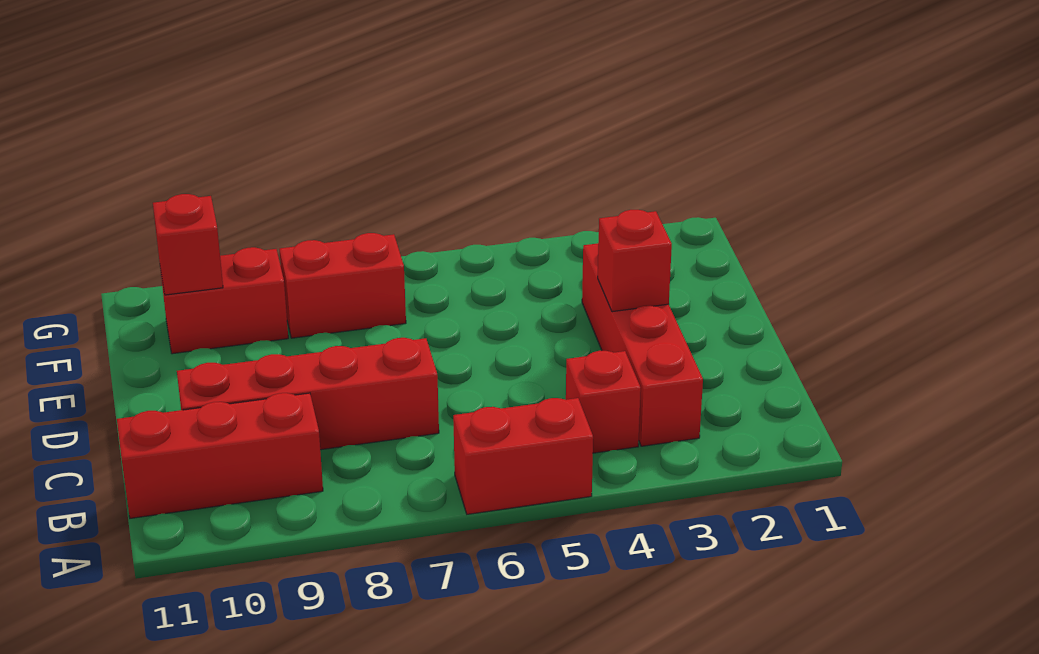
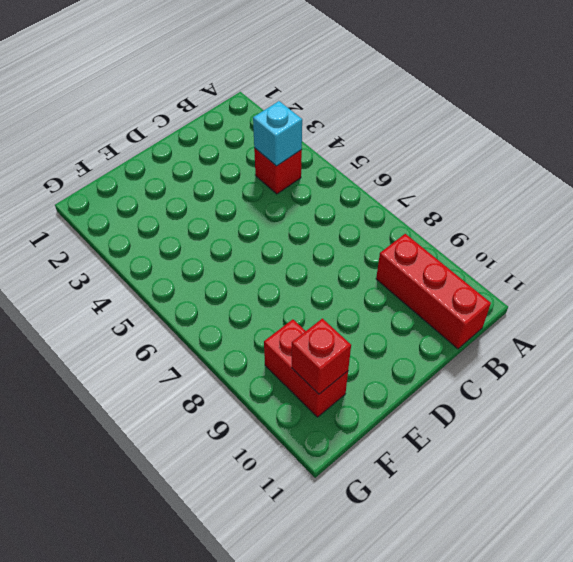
cyan brick B4 level 2 -> none
none -> red brick A5:A6 level 1
none -> red brick B3:E3 level 1

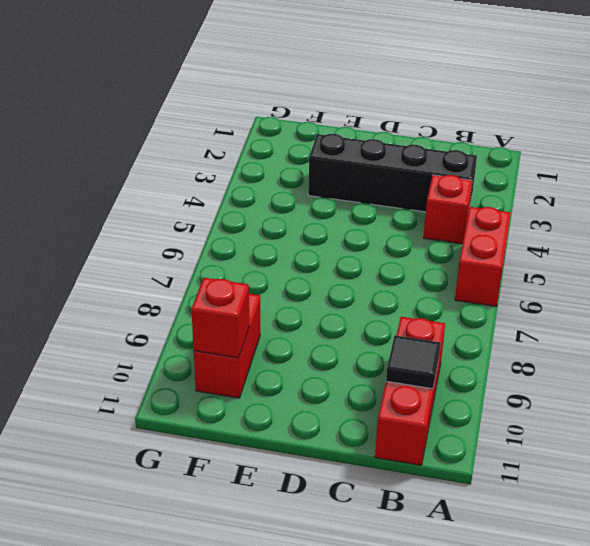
black brick B3:E3 level 1 -> red brick B3:E3 level 1
black tile B10 level 2 -> none
none -> red brick C7:C10 level 1
none -> red brick F7:F8 level 1

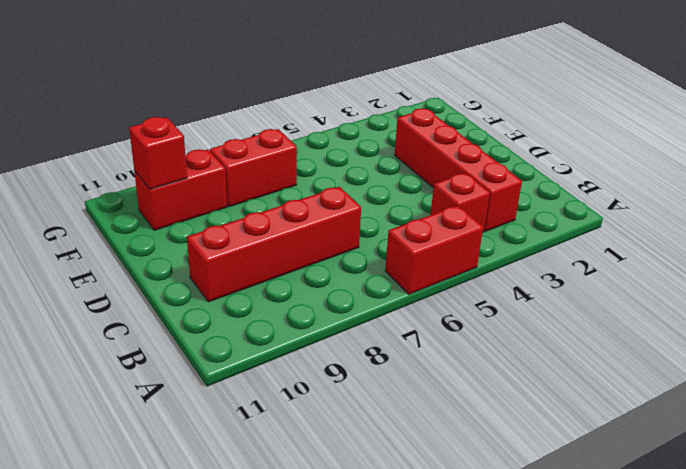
none -> red brick B9:B11 level 1
none -> red brick D3 level 2

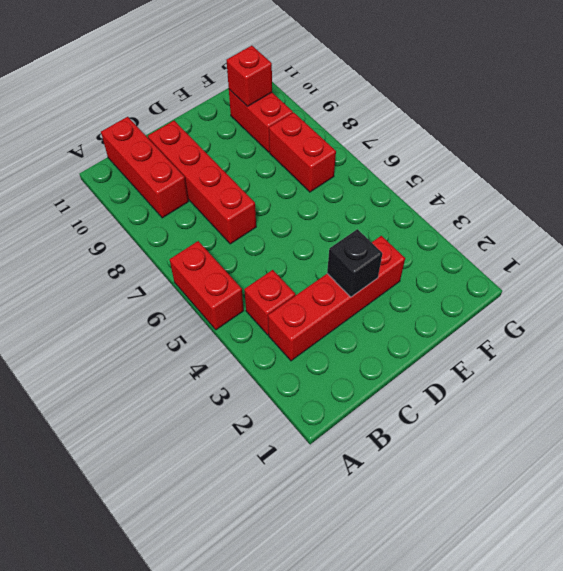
black brick D3 level 2 -> red brick D3 level 2

